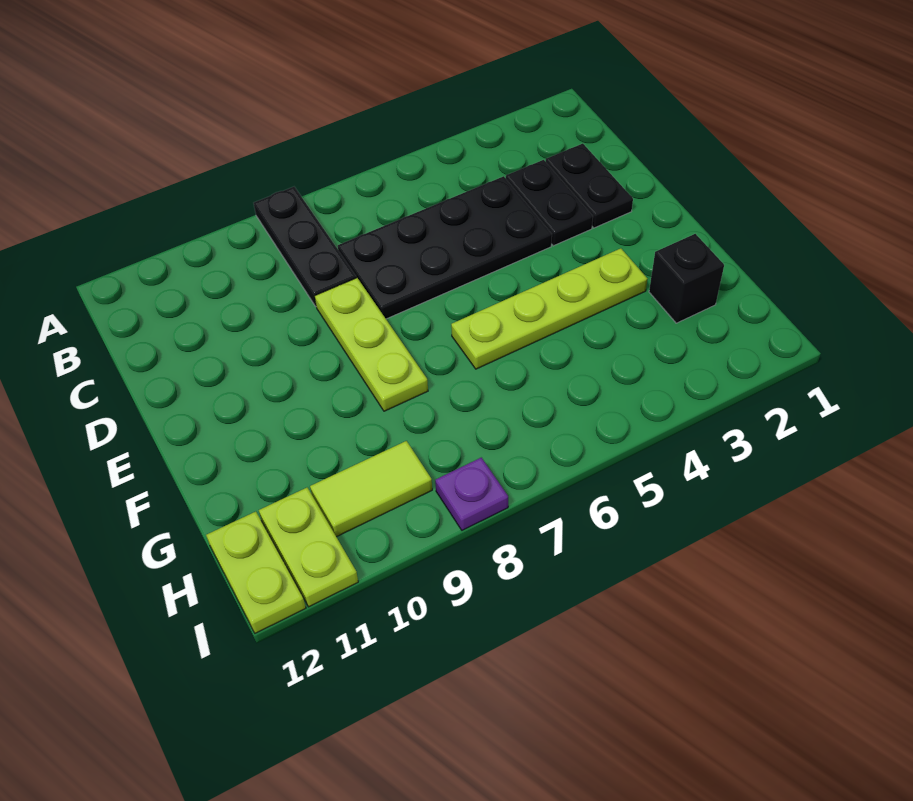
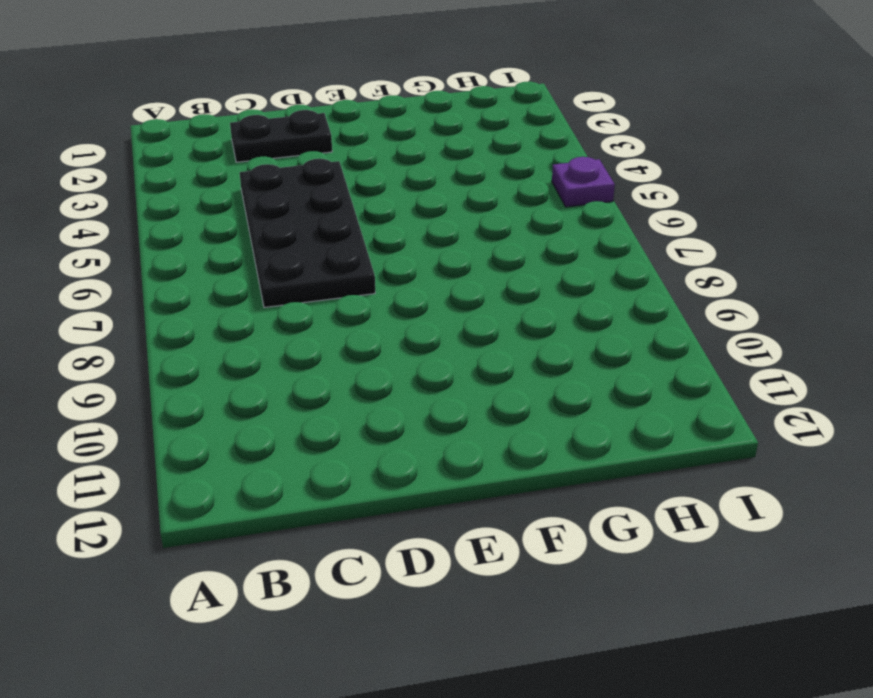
purple plate I5 level 1 -> purple plate I8 level 1
none -> black plate A8:C8 level 1
none -> black plate C3:D3 level 1

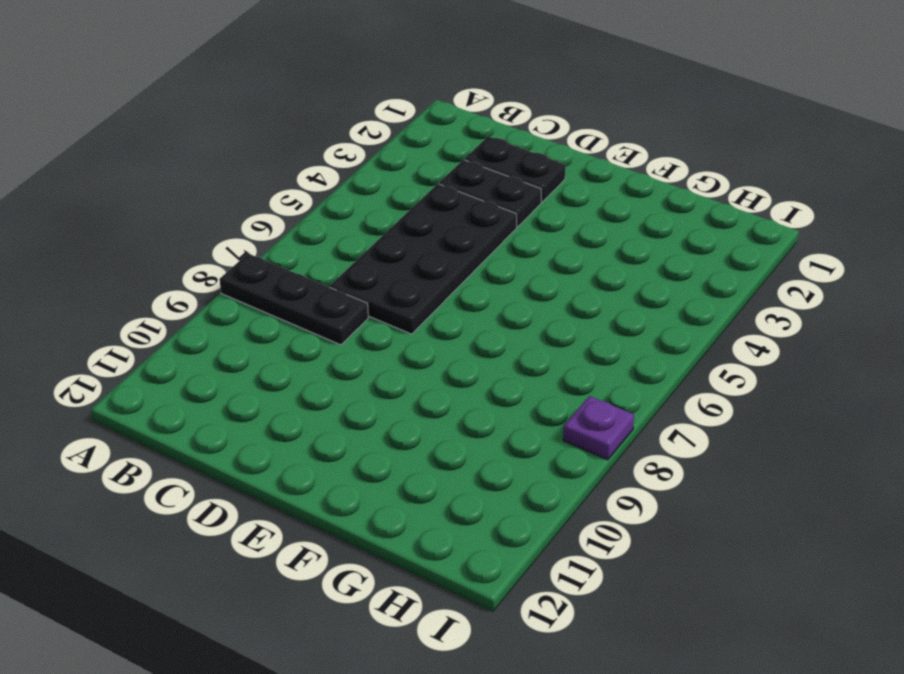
none -> lime plate D8:F8 level 1
none -> lime plate F3:F6 level 1

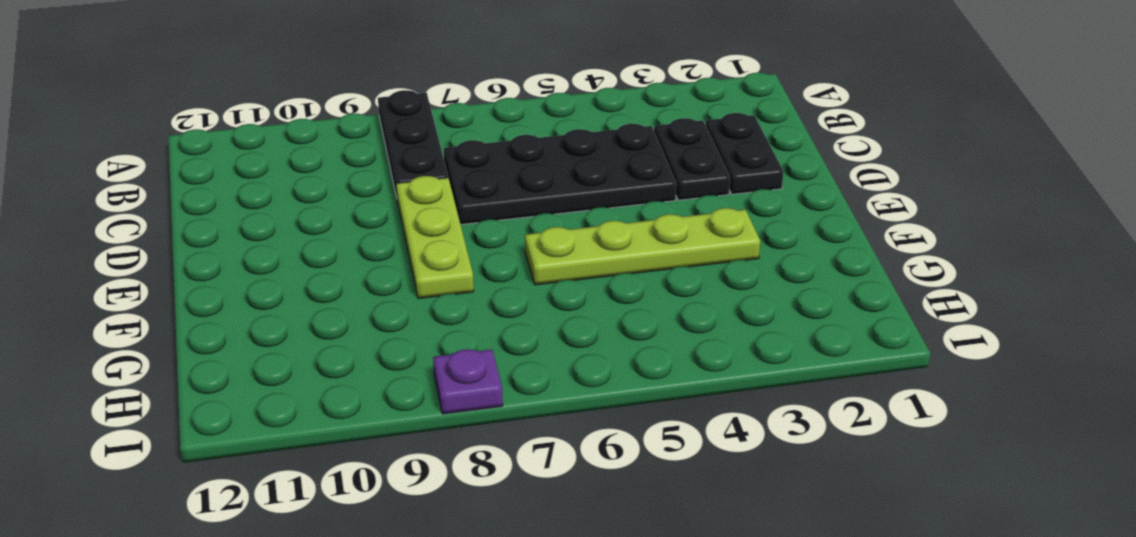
none -> black brick G2 level 1
none -> lime tile H9:H10 level 1

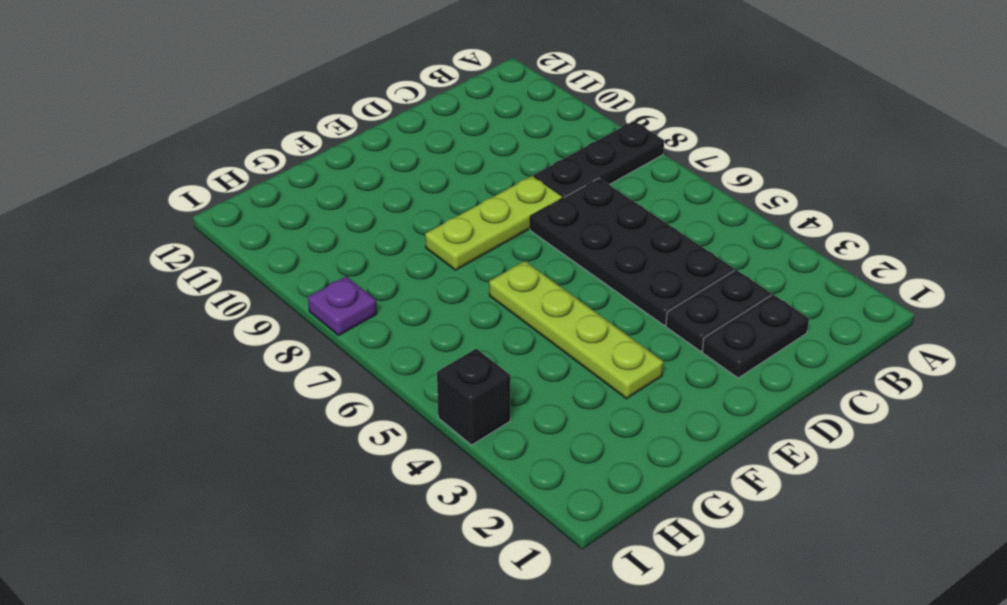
black brick I4 level 1 -> black brick G2 level 1
none -> lime tile H9:H10 level 1
none -> lime plate H11:I11 level 1

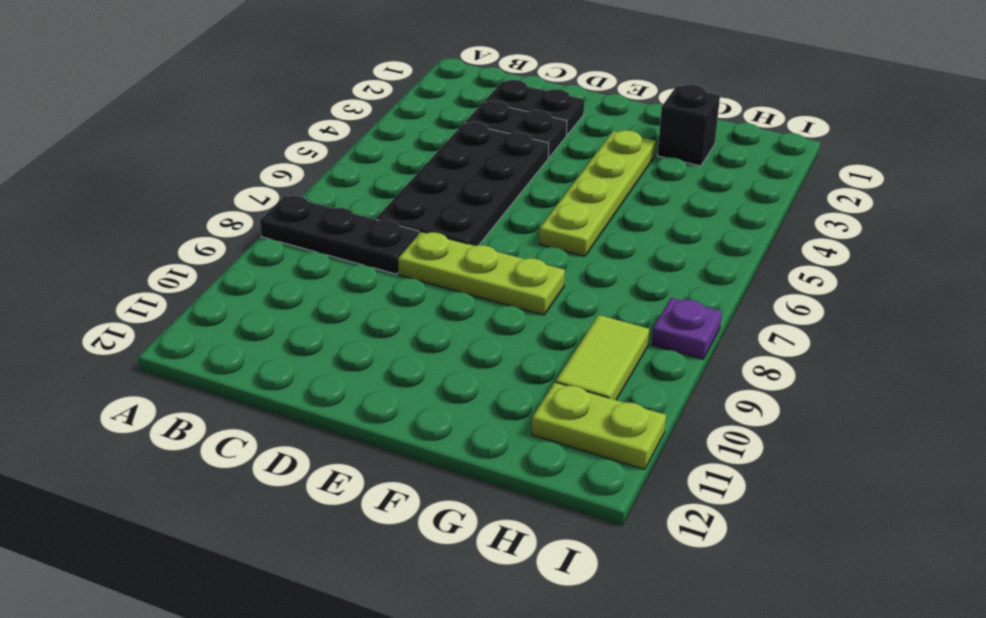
none -> lime plate H12:I12 level 1

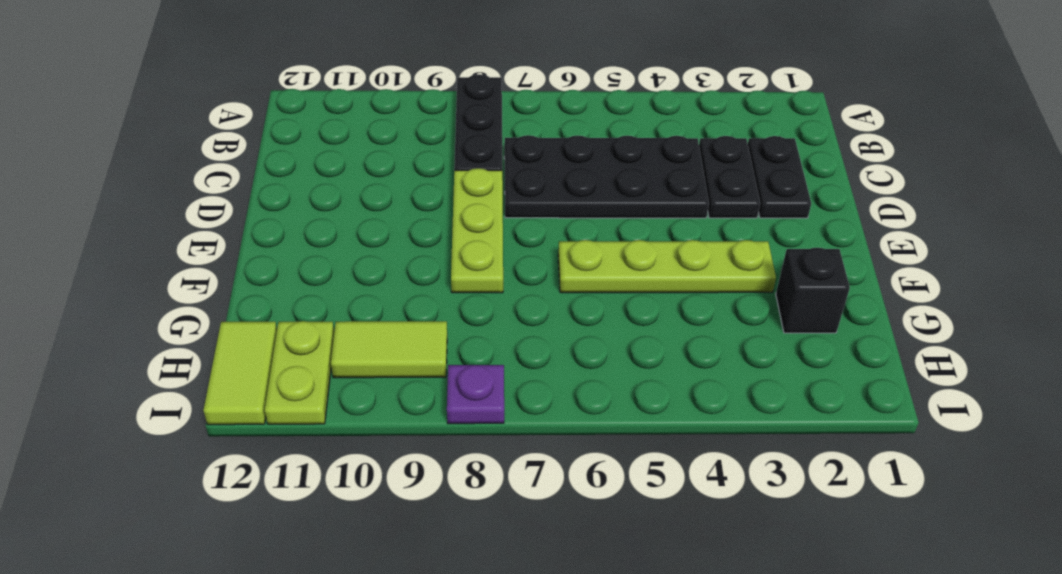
lime tile H12:I12 level 1 -> lime plate H12:I12 level 1

